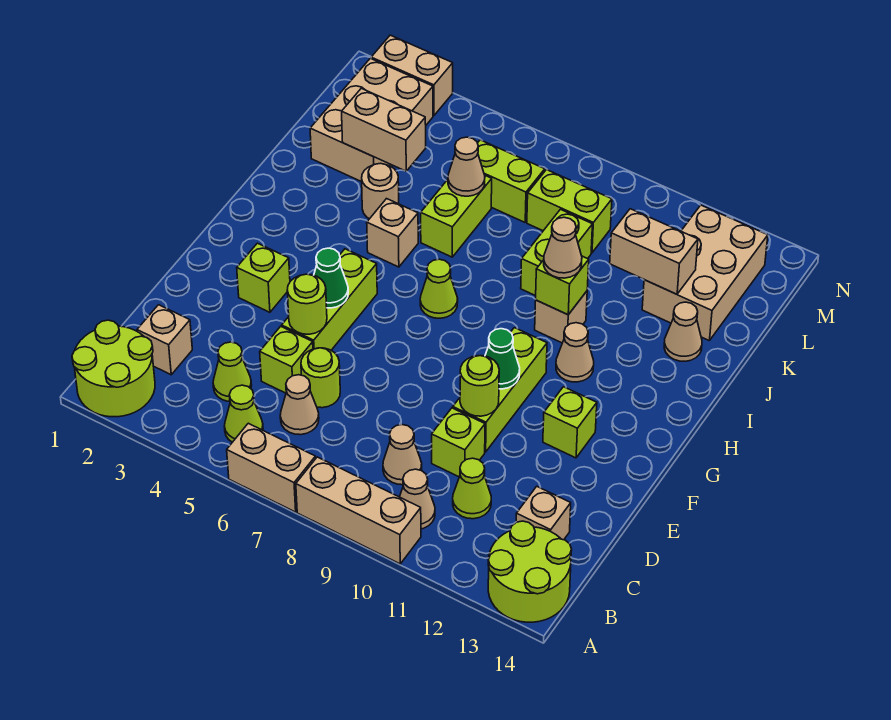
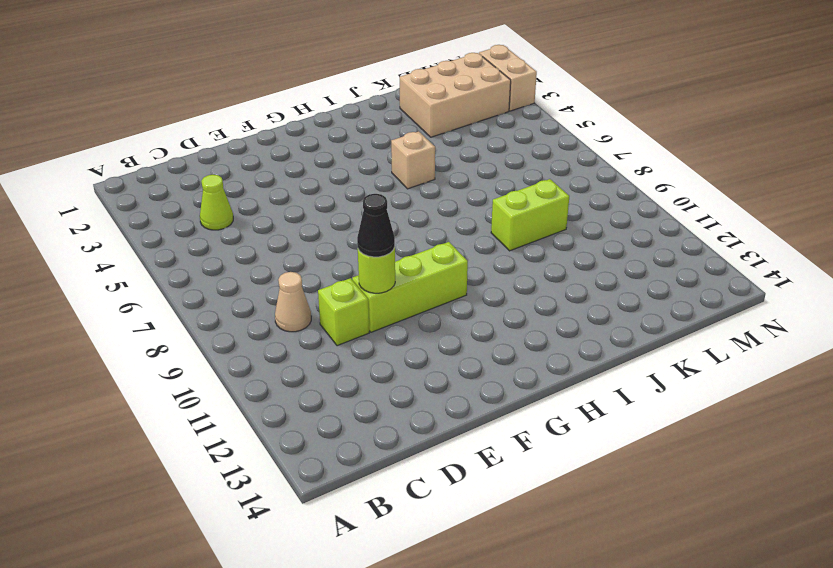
black cone E10 level 3 -> none
none -> lime round brick A1:B2 level 1
none -> tan brick A6:A7 level 1
none -> tan brick A8:A10 level 1
none -> lime round brick A13:B14 level 1

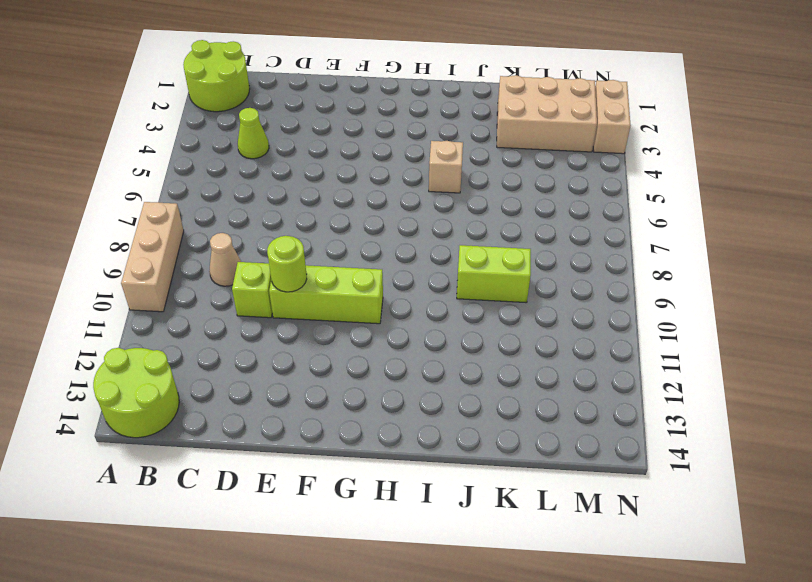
none -> tan brick A6:A7 level 1
none -> lime cone B5 level 1
none -> tan cone B10 level 1
none -> tan brick C2 level 1

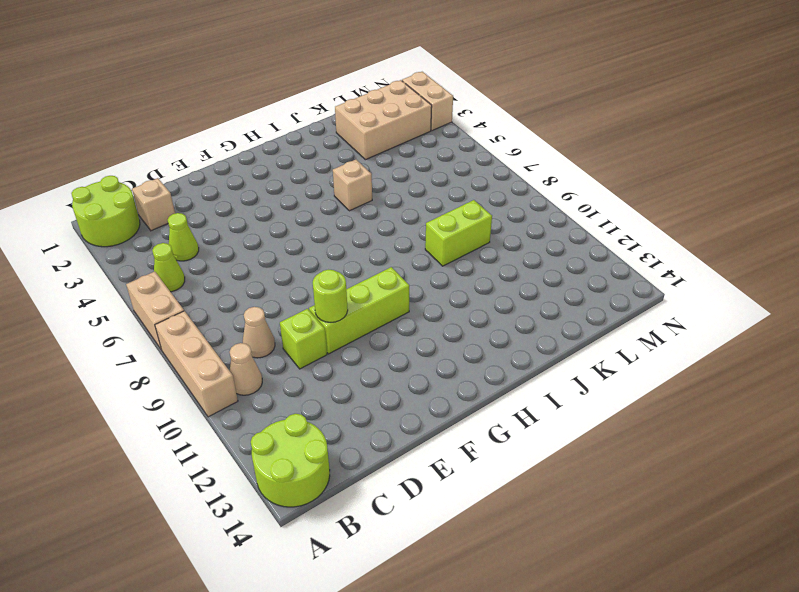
none -> tan cone C6 level 1
none -> lime cone C11 level 1
none -> tan brick C13 level 1
none -> lime brick D5 level 1

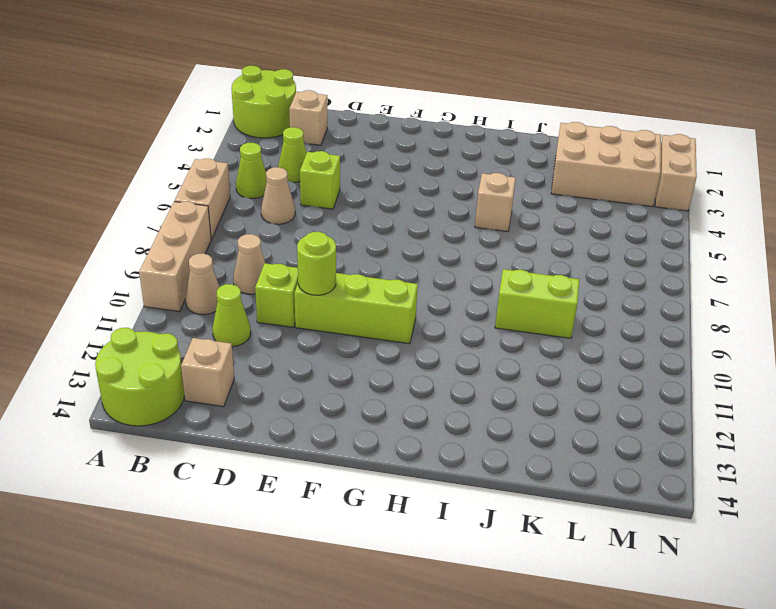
none -> lime round brick D6 level 1
none -> lime brick E5:G5 level 1
none -> lime brick F3 level 1
none -> lime brick F12 level 1

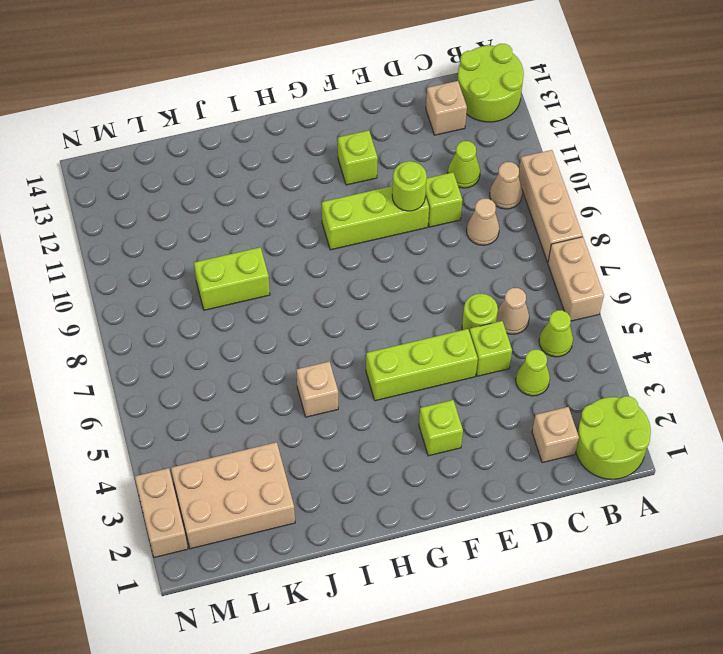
none -> lime cone H7 level 1
none -> tan cone H11 level 1
none -> tan brick I10 level 1
none -> tan round brick J4 level 1

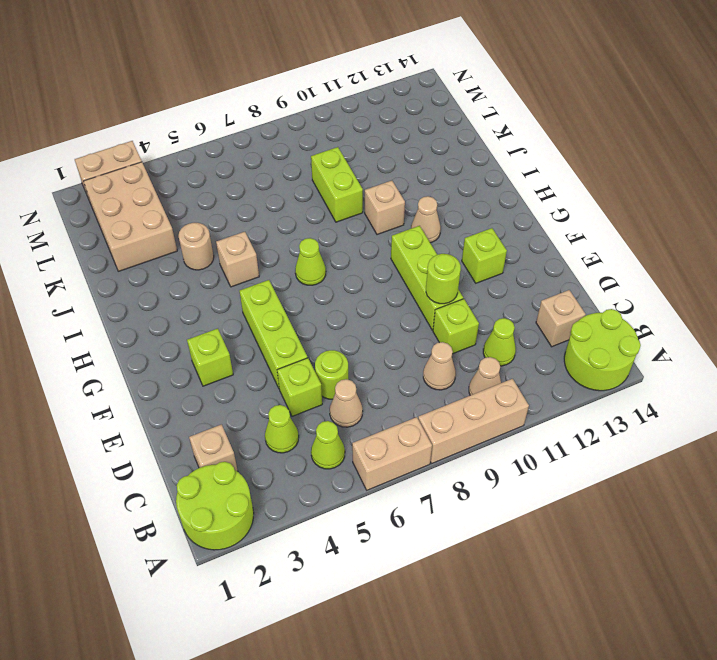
none -> lime brick J6:K6 level 1
none -> tan cone J13 level 1
none -> tan brick K12:M13 level 1
none -> lime brick L6:L7 level 1

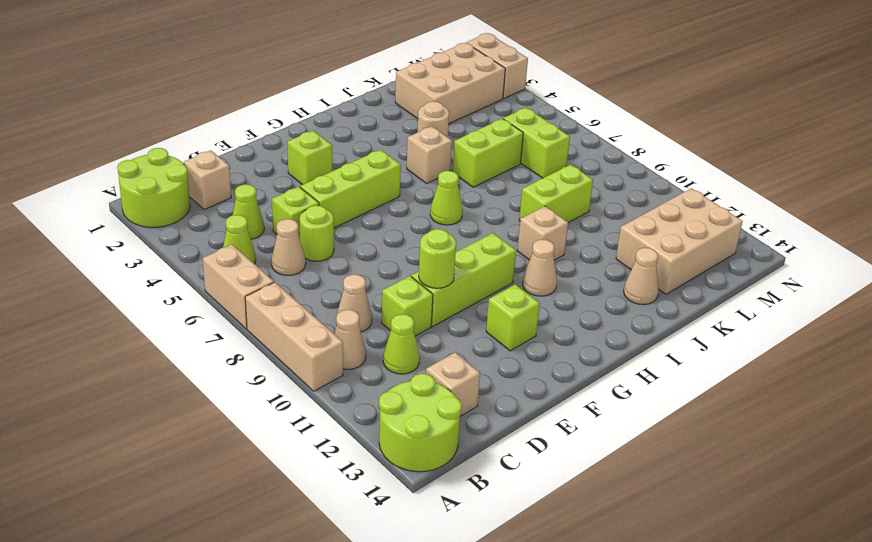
none -> lime brick L8:L9 level 1
none -> lime round brick E5 level 2
none -> green cone F5 level 2
none -> green cone F10 level 2

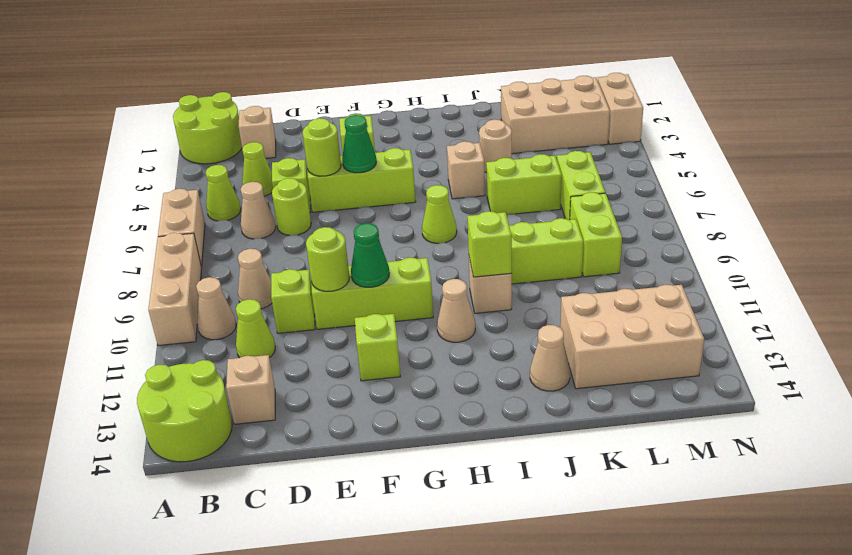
none -> tan brick K3:K4 level 2
none -> tan cone K6 level 2
none -> tan brick K11:K12 level 2
none -> tan cone I10 level 3

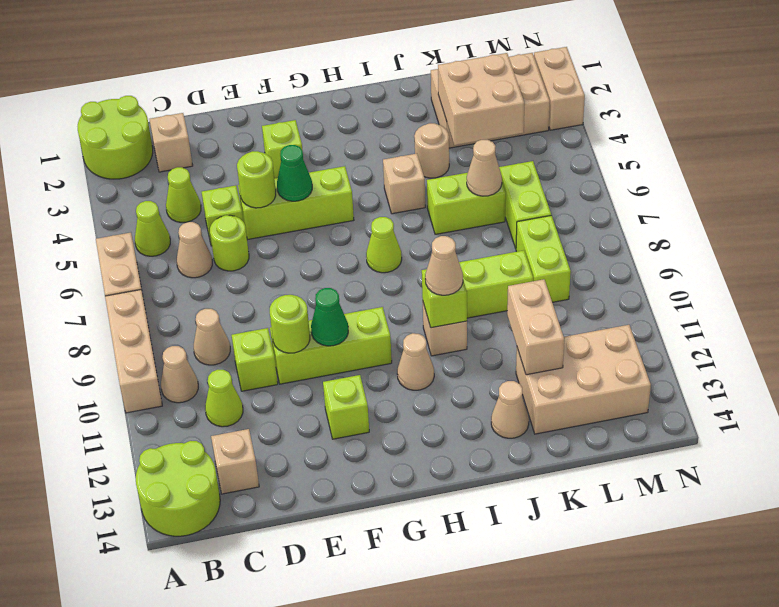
tan brick K3:L4 level 2 -> tan brick K3:K4 level 2

